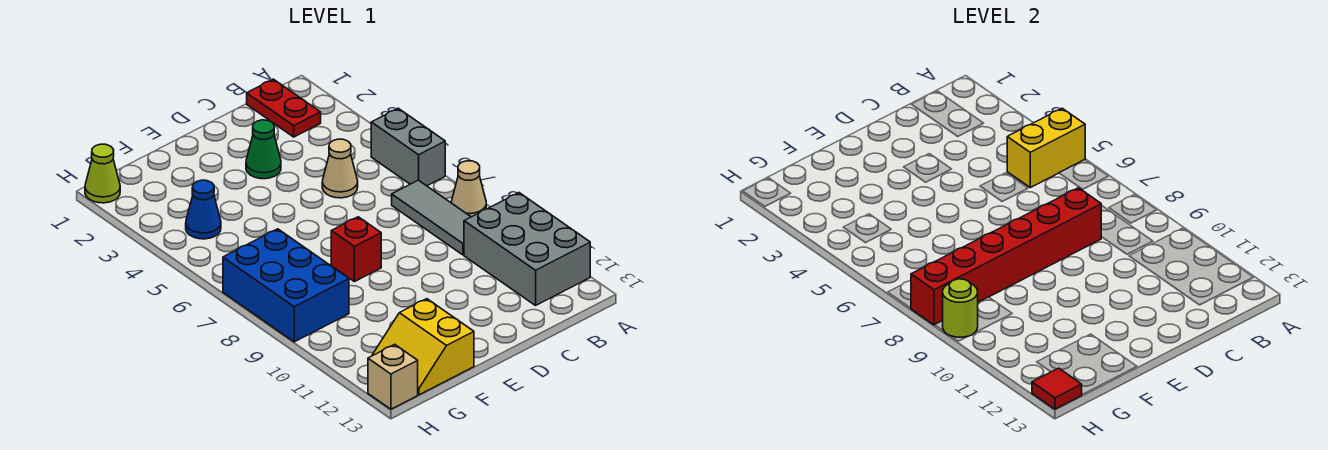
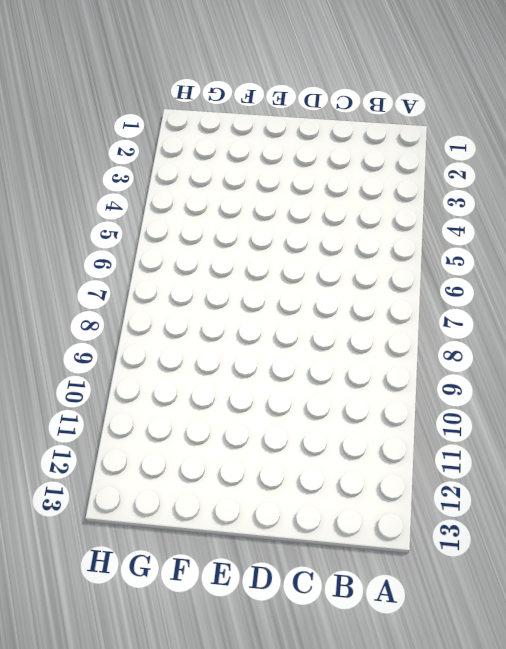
none -> grey brick A5:A6 level 1
none -> tan cone A8 level 1
none -> grey brick A10:B12 level 1

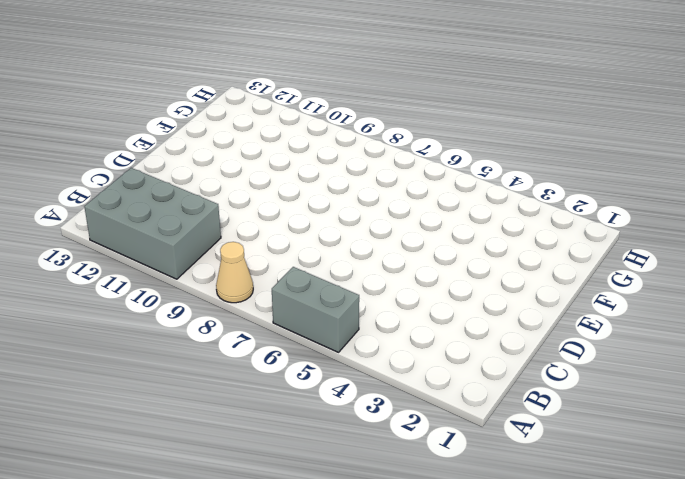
none -> red plate B1:B2 level 1
none -> grey tile B7:B9 level 1
none -> tan cone C5 level 1

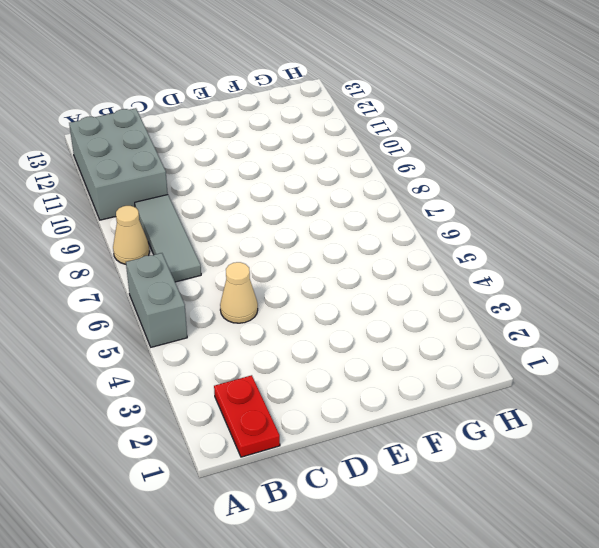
none -> green cone D3 level 1
none -> red brick E8 level 1
none -> yellow slope F12:G13 level 1 top F

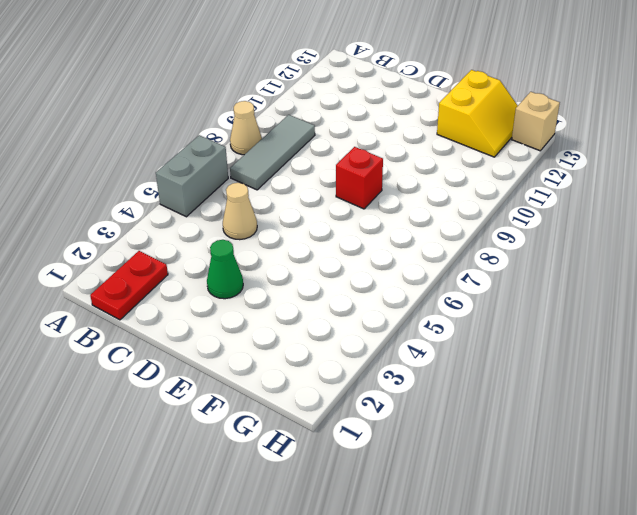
none -> grey brick A10:B12 level 1
none -> blue cone G4 level 1
none -> blue brick G7:H9 level 1

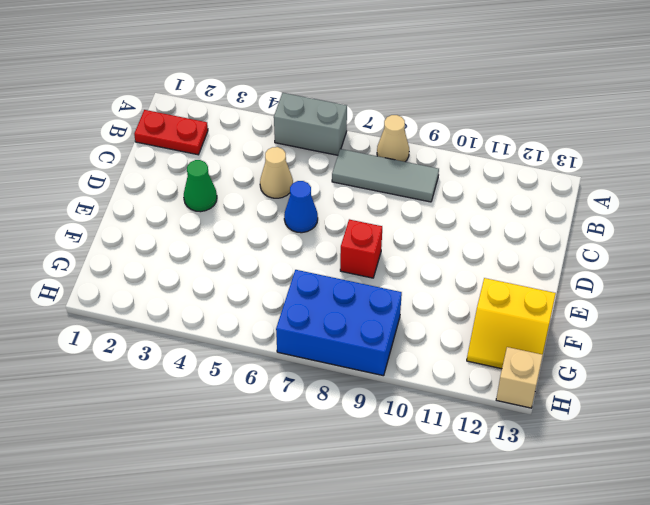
blue cone D6 level 1 -> blue cone G4 level 1
none -> grey brick A10:B12 level 1
none -> lime cone H1 level 1
none -> yellow brick A5:B5 level 2

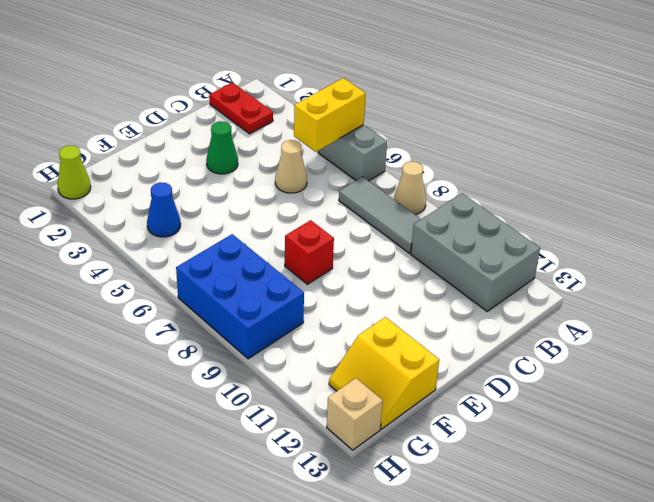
none -> red brick C8:H8 level 2
none -> lime round brick H9 level 2
none -> red tile H13 level 2

